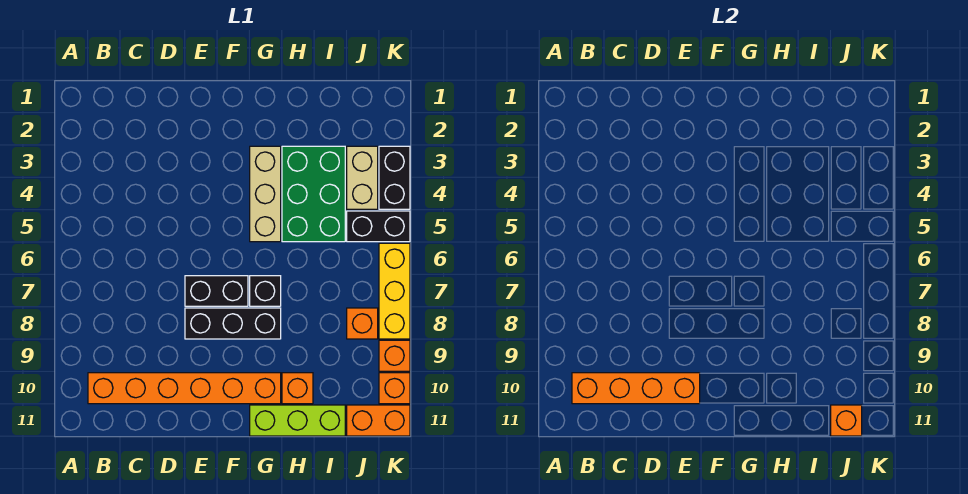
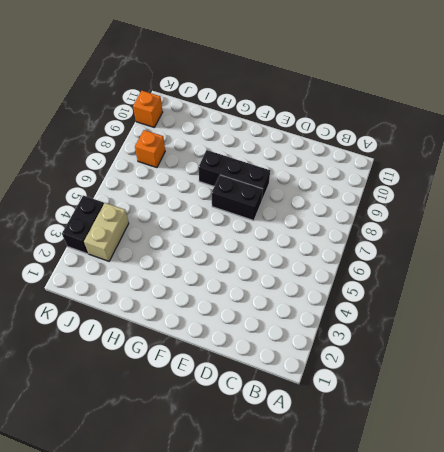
none -> orange brick B10:G10 level 1
none -> tan brick G3:G5 level 1
none -> black brick G7 level 1

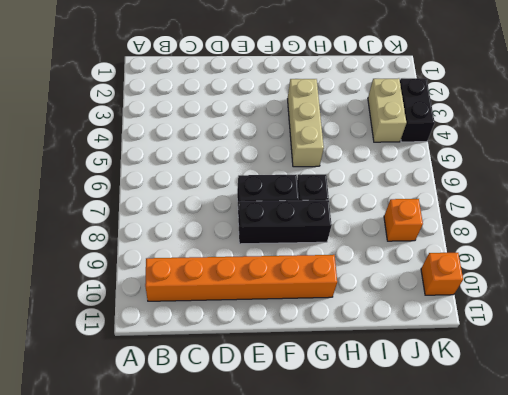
none -> lime brick G11:I11 level 1
none -> green brick H3:I5 level 1
none -> orange brick H10 level 1

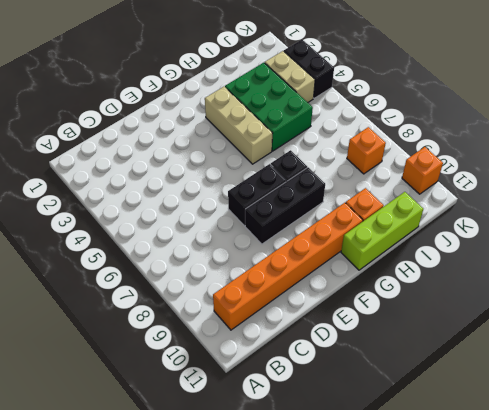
none -> black brick J5:K5 level 1
none -> orange brick J11:K11 level 1
none -> yellow brick K6:K8 level 1

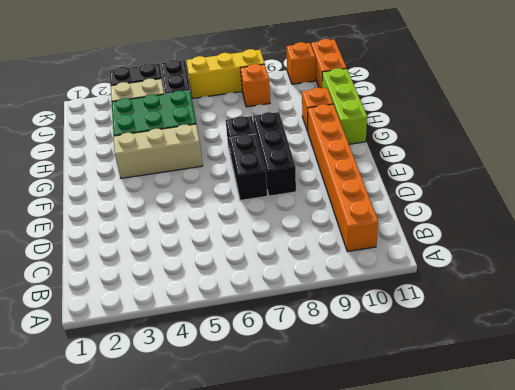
none -> orange brick K9 level 1
none -> orange brick B10:E10 level 2
none -> orange brick J11 level 2

